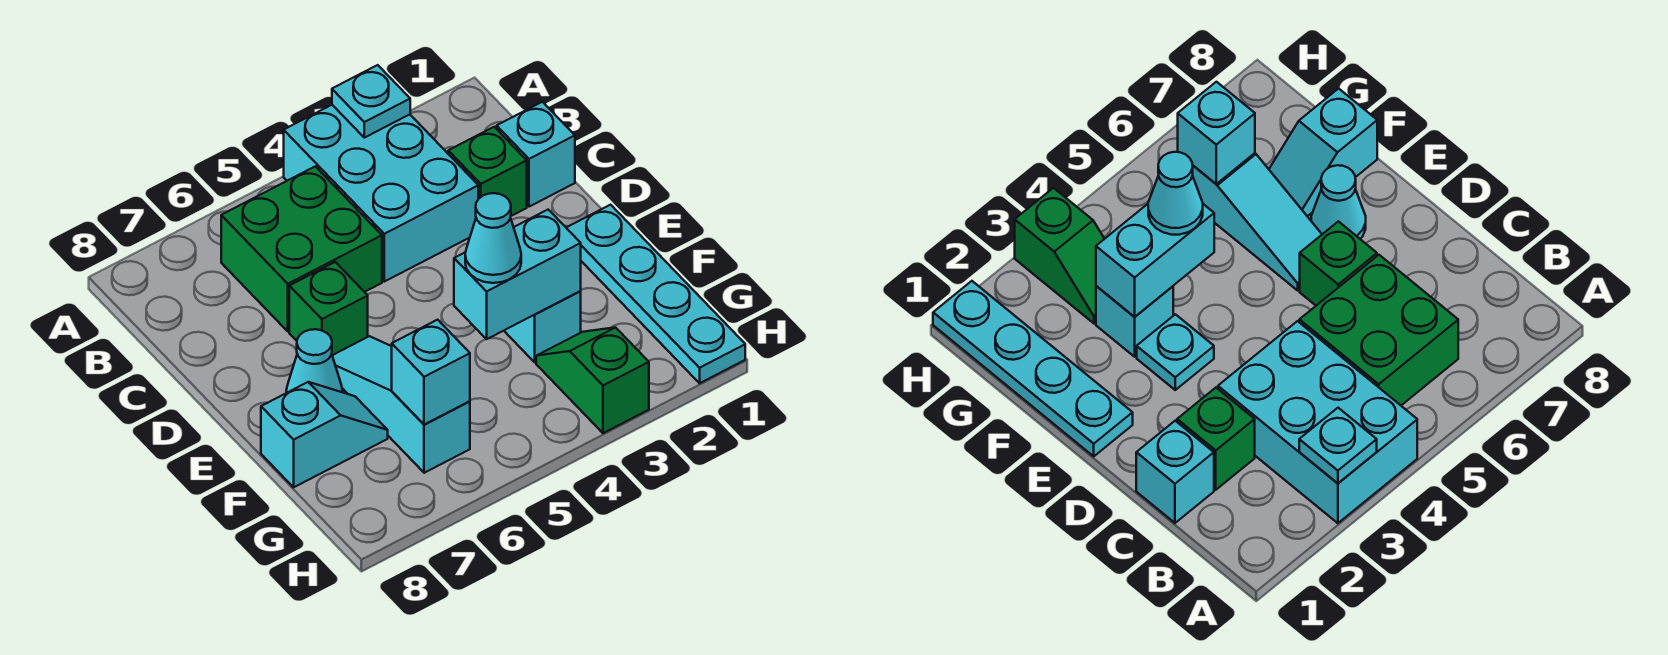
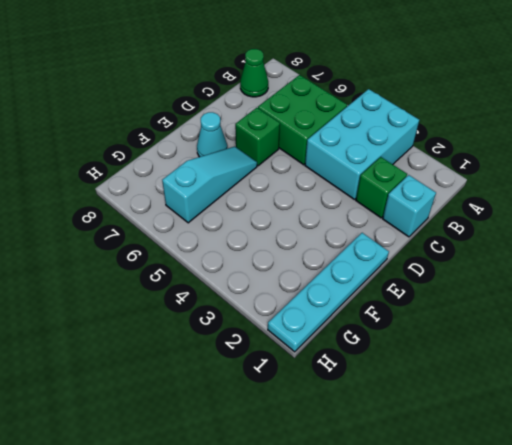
green cone B8 level 1 -> none
none -> cyan plate E3 level 1
none -> cyan brick F3 level 1
none -> cyan slope F7:F8 level 1 top 8

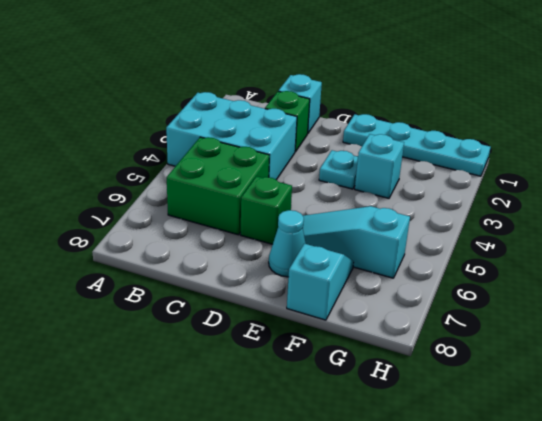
none -> green slope G3:H3 level 1 top H
none -> cyan plate A3 level 2
none -> cyan brick F3:F4 level 2

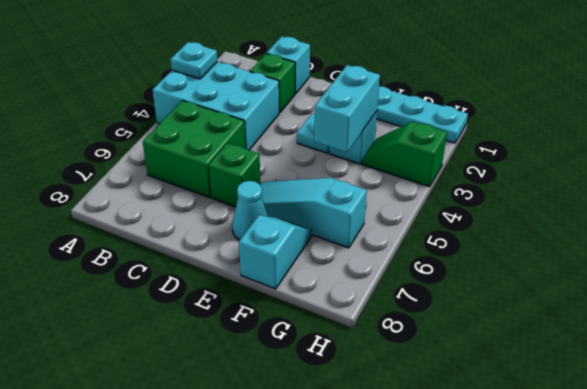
none -> cyan brick G6 level 2
none -> cyan cone F4 level 3

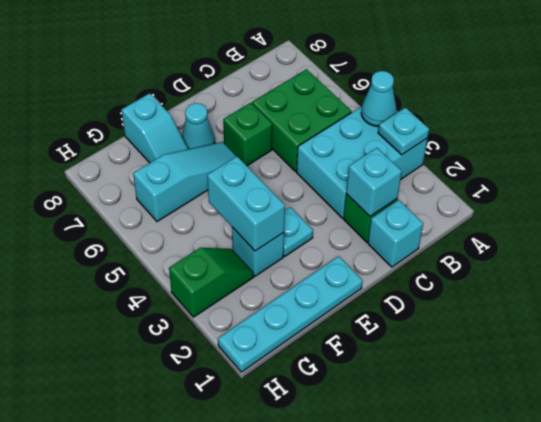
cyan cone A4 level 2 -> cyan cone F4 level 3
cyan brick C2 level 2 -> cyan brick G6 level 2

